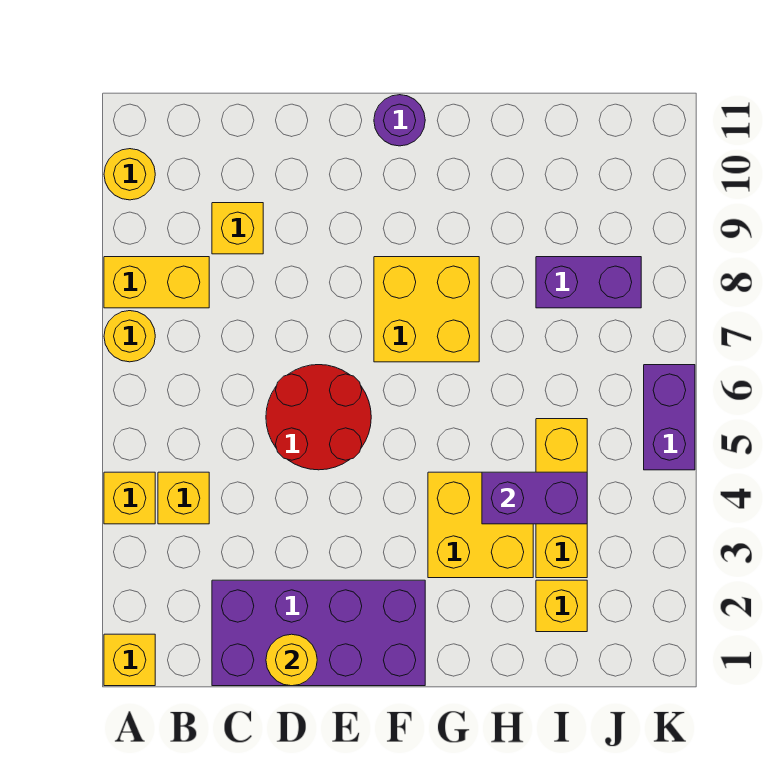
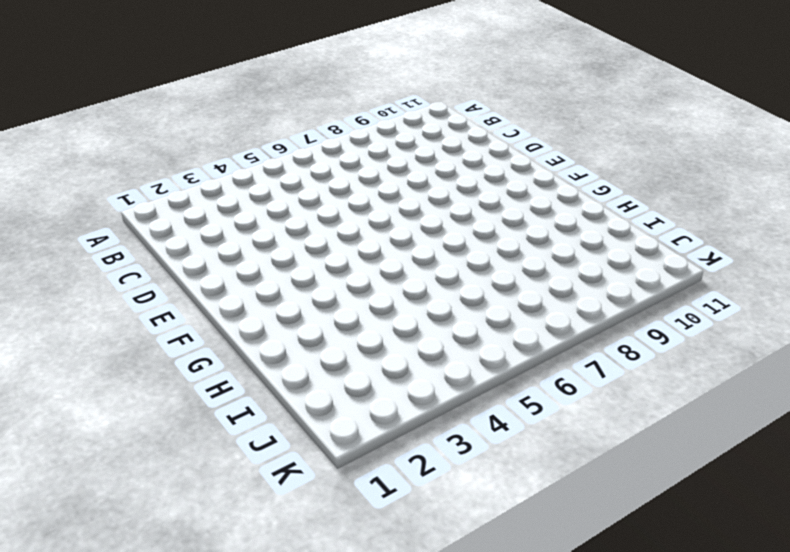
none -> yellow brick A1 level 1
none -> yellow brick A4 level 1
none -> yellow round brick A7 level 1

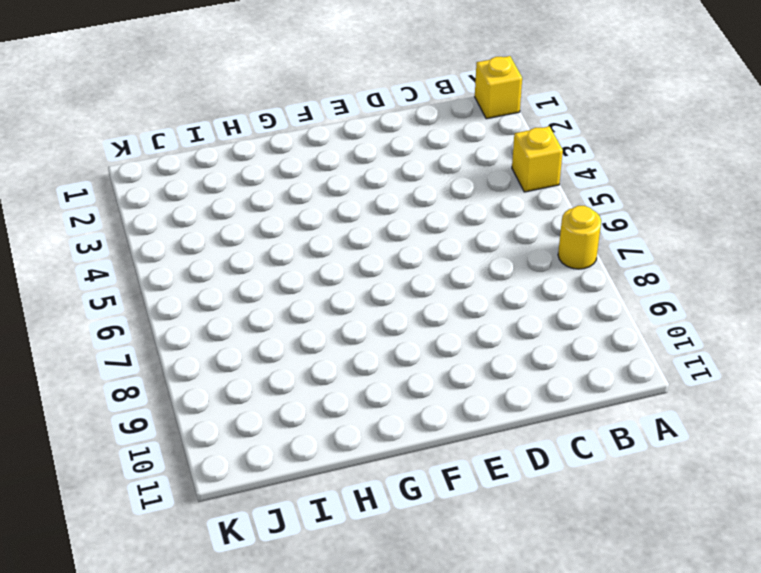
none -> yellow brick A8:B8 level 1
none -> yellow round brick A10 level 1
none -> yellow brick B4 level 1

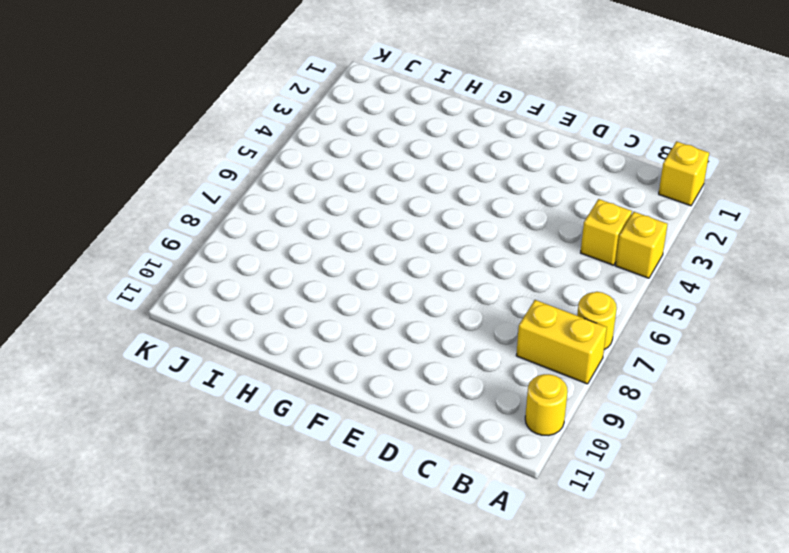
none -> purple brick C1:F2 level 1
none -> yellow brick C9 level 1
none -> red round brick D5:E6 level 1

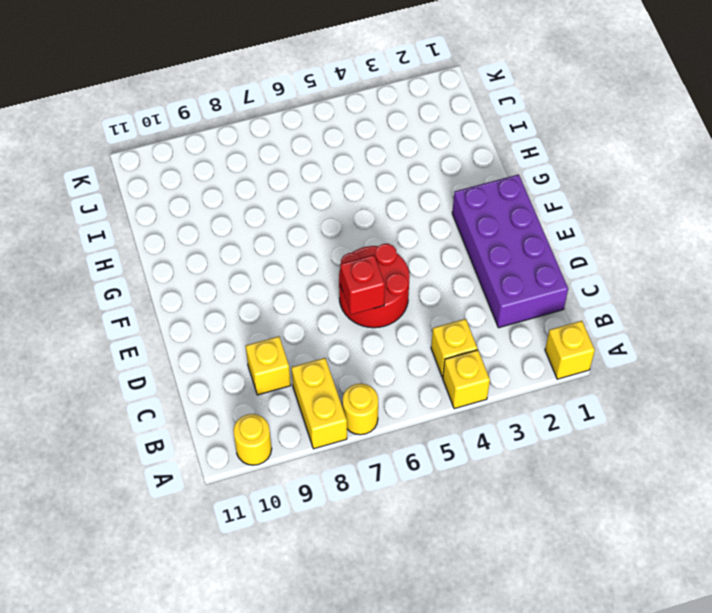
red brick D6 level 2 -> none
none -> yellow brick F7:G8 level 1
none -> purple round brick F11 level 1
none -> yellow brick G3:H4 level 1

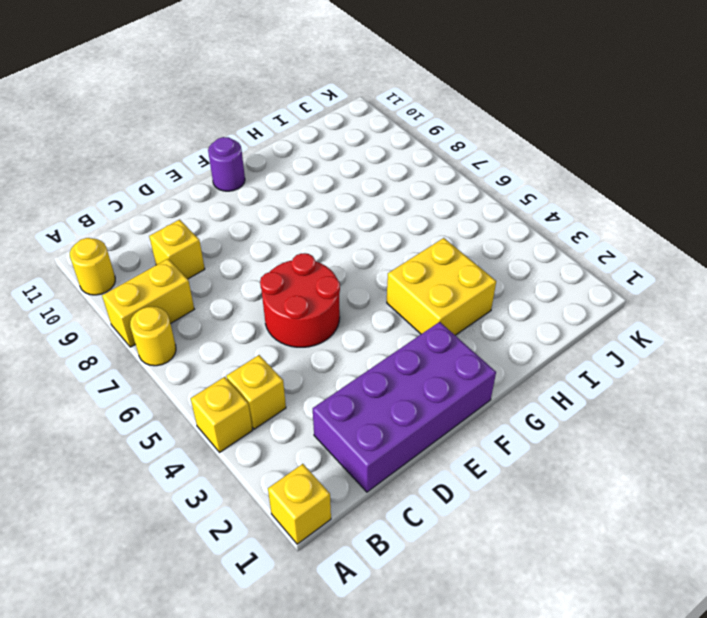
none -> yellow brick F7:G8 level 1
none -> yellow brick I2 level 1
none -> yellow brick I3:I5 level 1

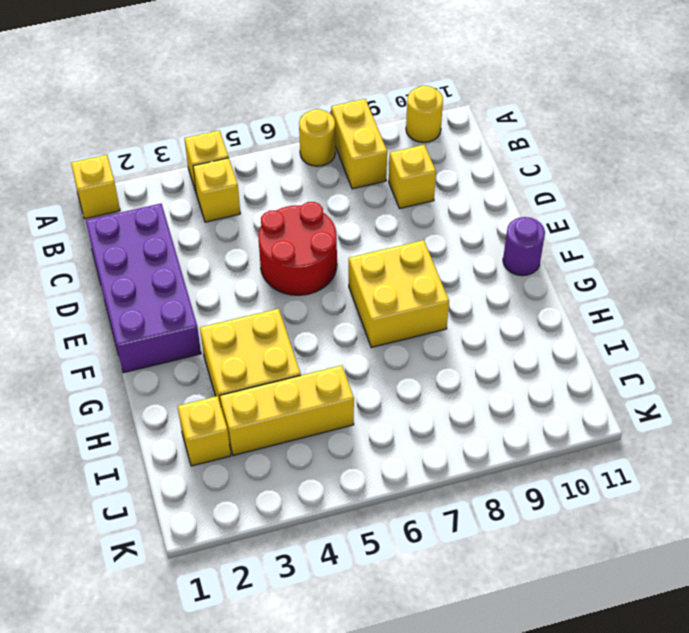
none -> purple brick I8:J8 level 1
none -> purple brick K5:K6 level 1
none -> yellow round brick D1 level 2

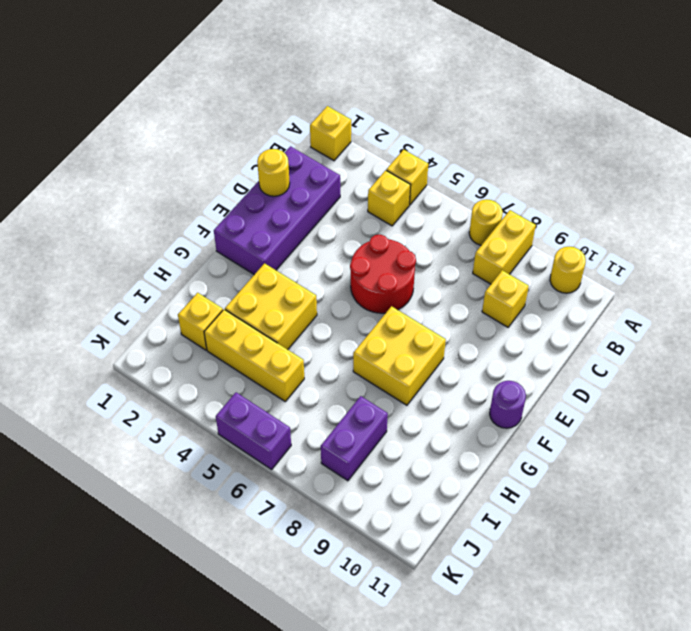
none -> purple brick H4:I4 level 2

